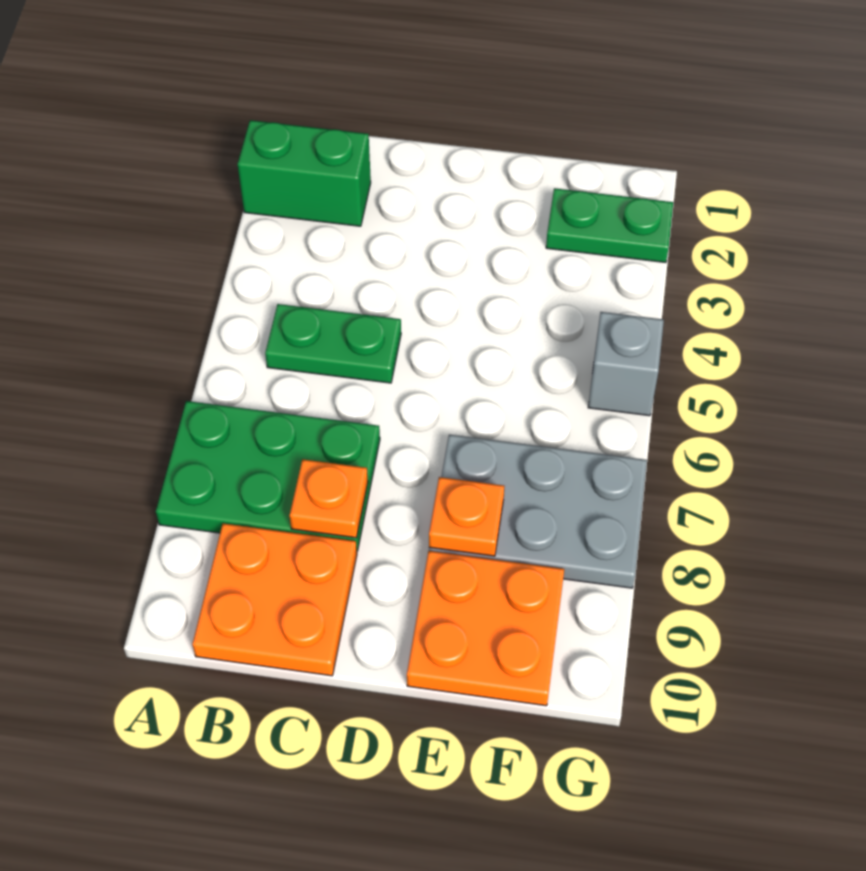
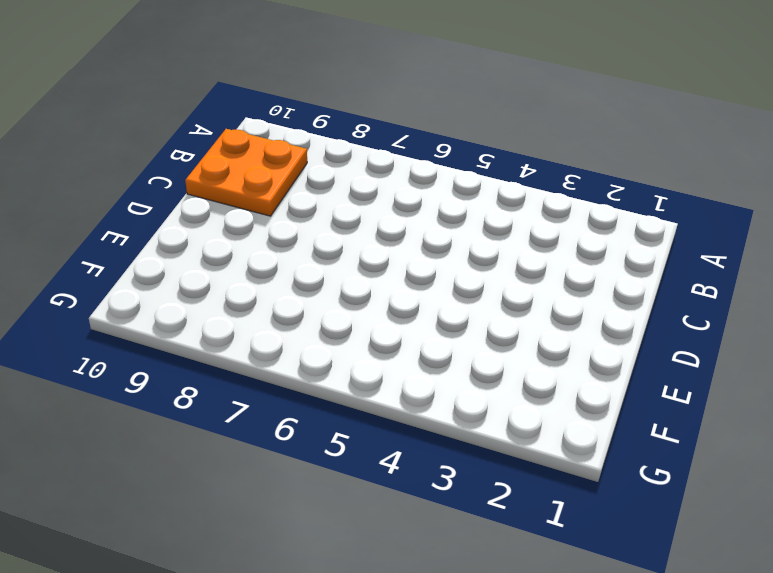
none -> green brick A2:B2 level 1
none -> green plate A7:C8 level 1

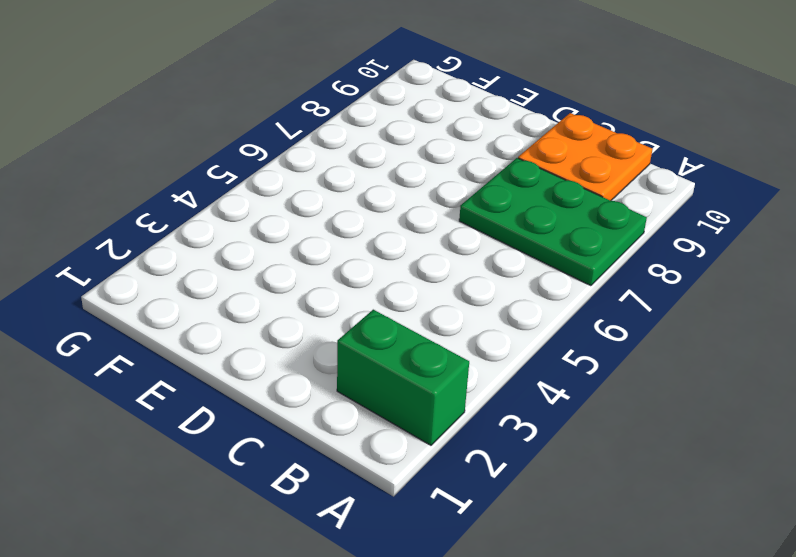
none -> green plate B5:C5 level 1
none -> grey plate E7:G8 level 1

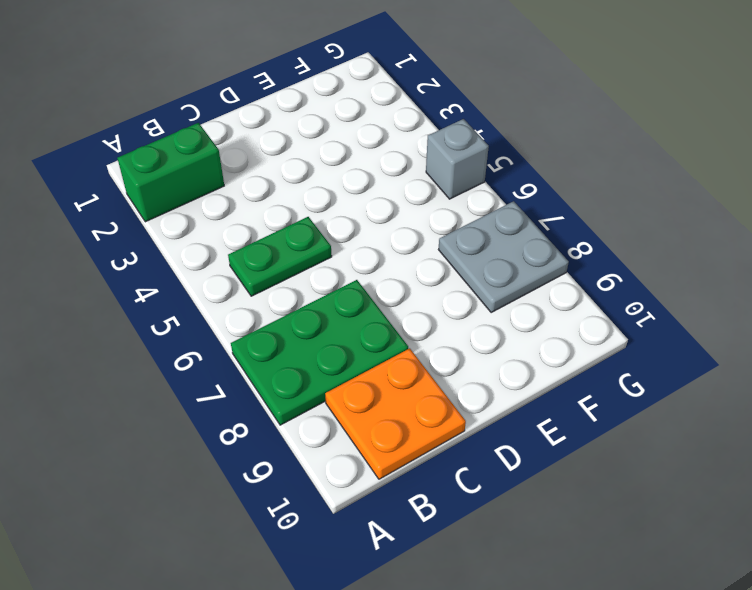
grey plate F7:G8 level 1 -> grey plate E7:G8 level 1
none -> orange plate E9:F10 level 1
none -> green plate F2:G2 level 1

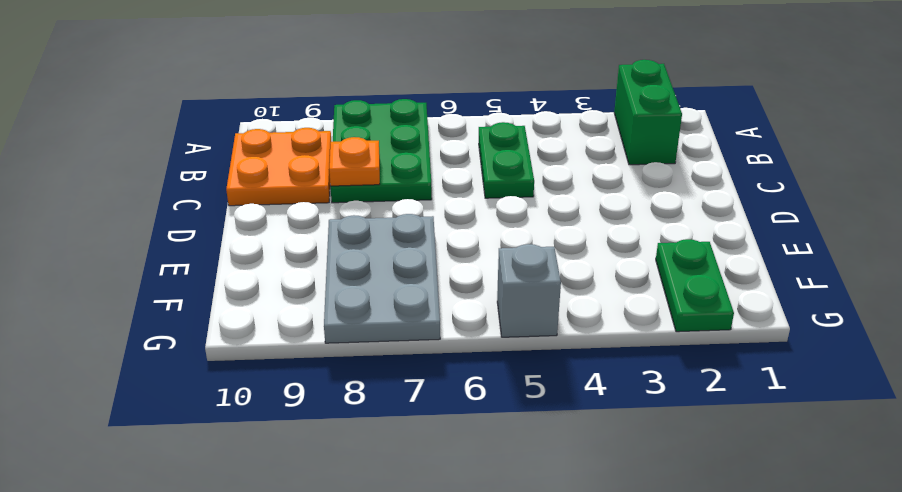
none -> orange plate E9:F10 level 1
none -> orange plate E8 level 2

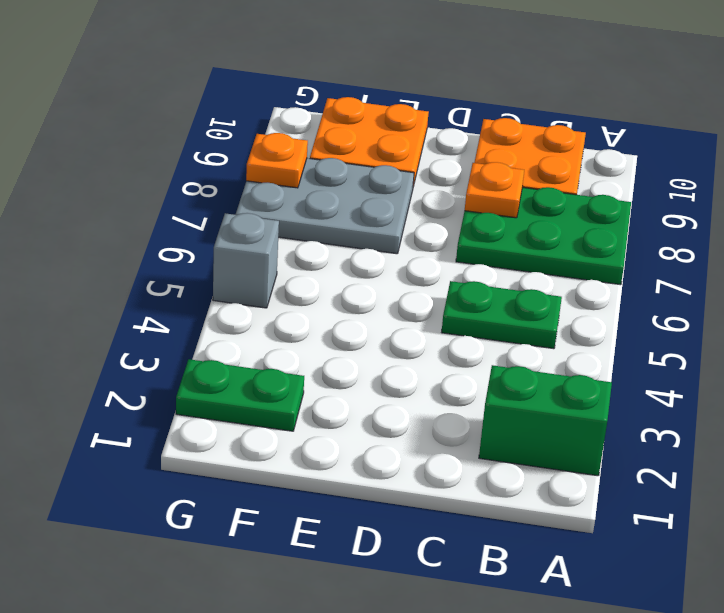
orange plate G8 level 2 -> orange plate E8 level 2

